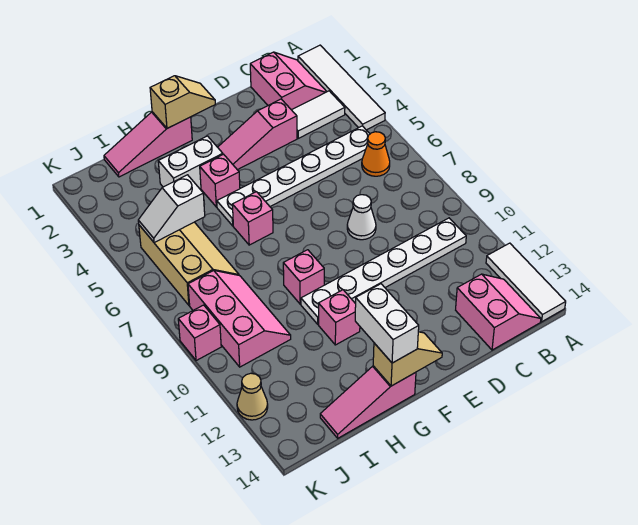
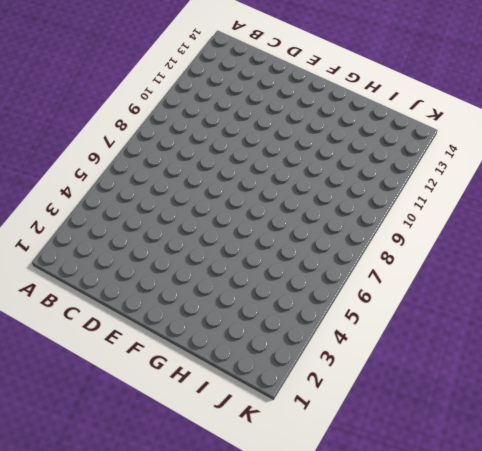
none -> white tile A1:A4 level 1
none -> white tile A12:A14 level 1
none -> pink slope B1:C2 level 1 top C

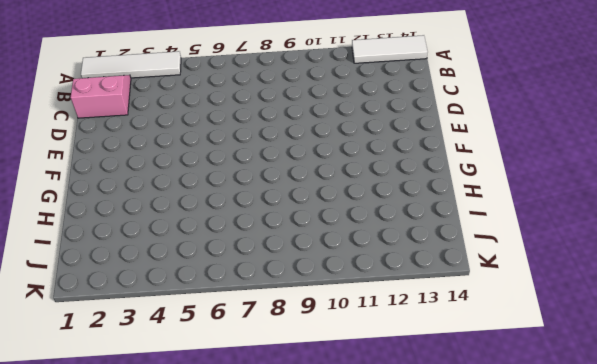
none -> white tile B3:C3 level 1
none -> white plate B5:G5 level 1
none -> orange cone B6 level 1

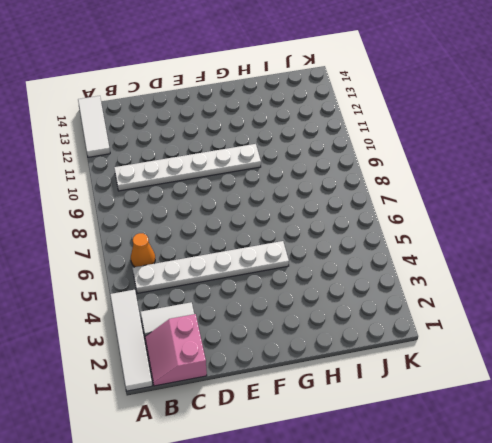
none -> pink slope B13:C14 level 1 top C
none -> pink slope D3:F3 level 1 top D
none -> white cone D8 level 1

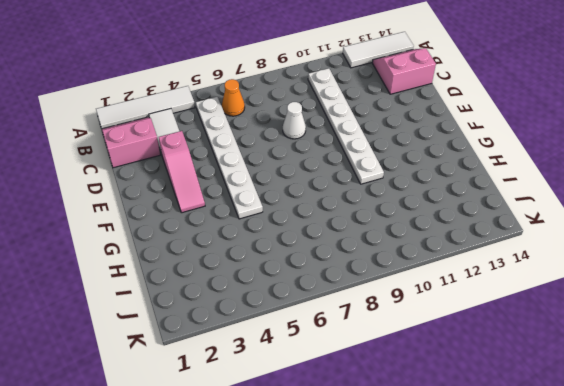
none -> pink slope G1:I1 level 1 top G
none -> white brick G3:H3 level 1
none -> pink brick G4 level 1

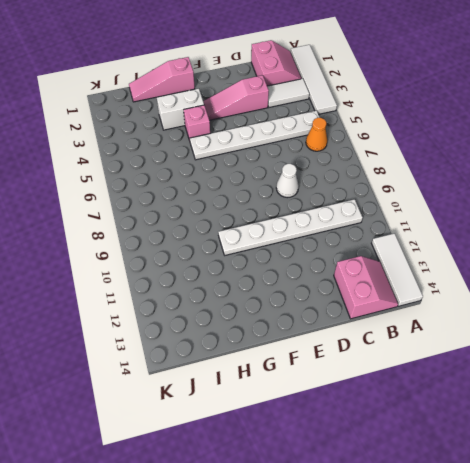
none -> pink brick G6 level 1
none -> pink brick G9 level 1
none -> pink brick G11 level 1

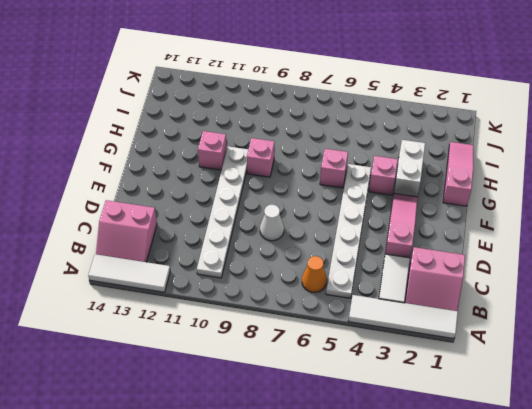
none -> pink slope G14:I14 level 1 top G
none -> tan slope I5:J7 level 1 top J
none -> pink slope I8:J10 level 1 top J

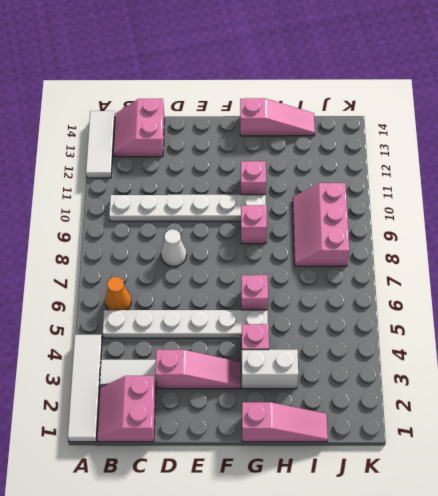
none -> tan slope I5:J7 level 1 top J
none -> pink brick K9 level 1
none -> tan cone K12 level 1

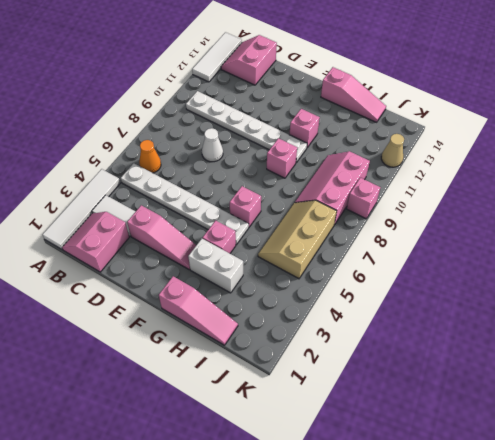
none -> tan slope F1:G1 level 2 top G
none -> tan slope F14:G14 level 2 top G
none -> white slope I5:J5 level 2 top I

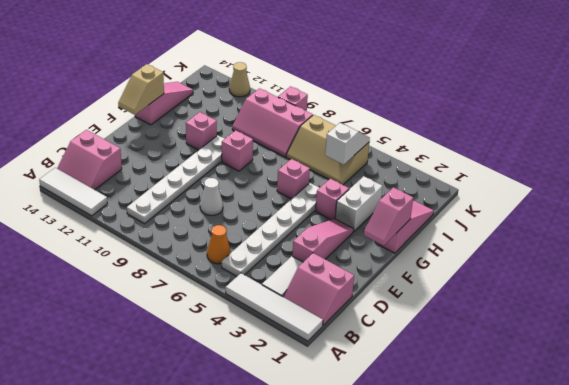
pink slope F1:G1 level 2 top G -> tan slope F1:G1 level 2 top G
none -> white brick G13:G14 level 3

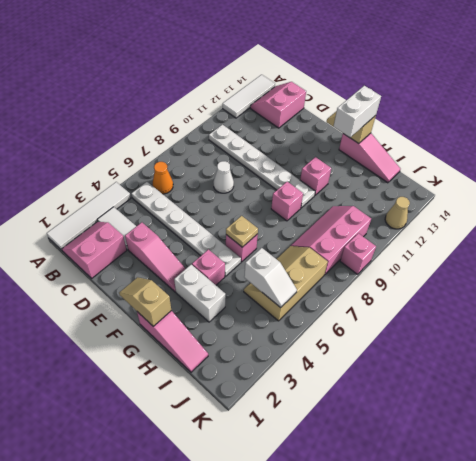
tan plate G6 level 2 -> none

